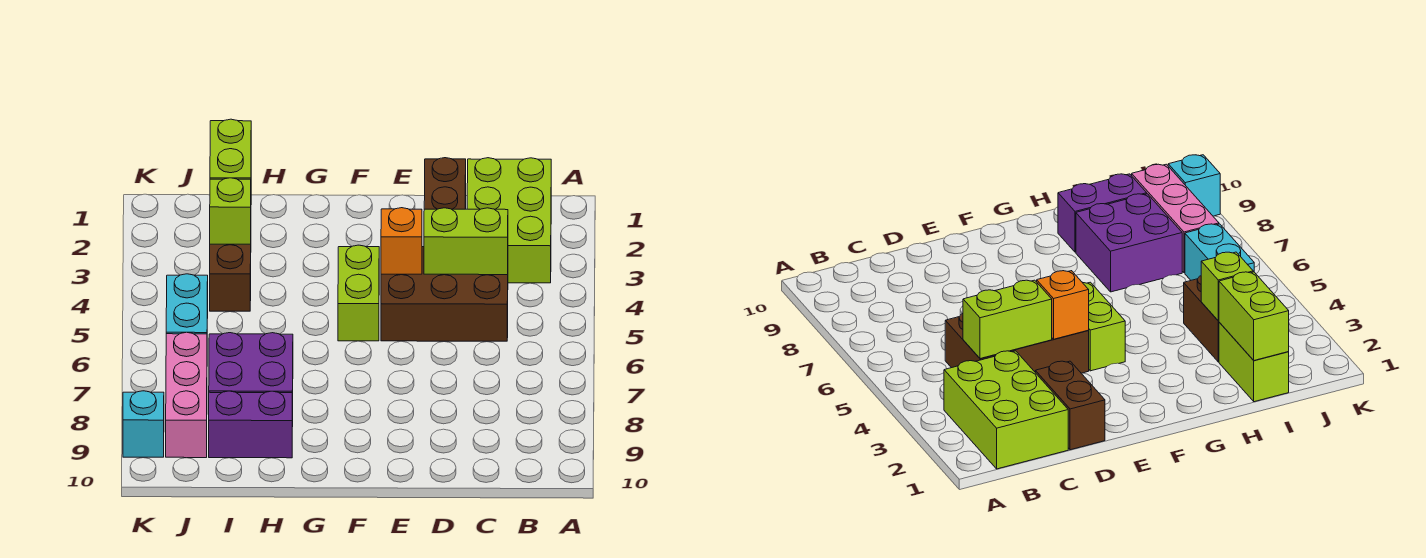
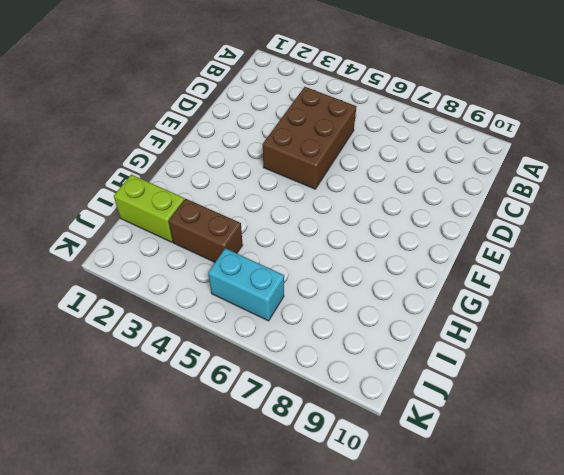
none -> lime brick B1:C3 level 1
none -> brown brick D1:D2 level 1
none -> lime brick F4:F5 level 1

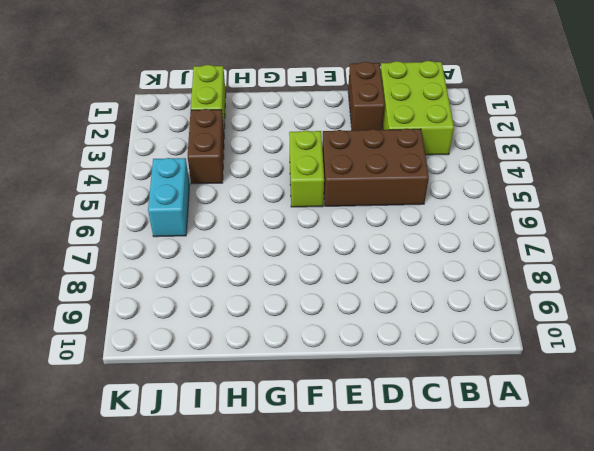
none -> purple brick H7:I8 level 1
none -> purple brick H9:I9 level 1
none -> pink brick J7:J9 level 1

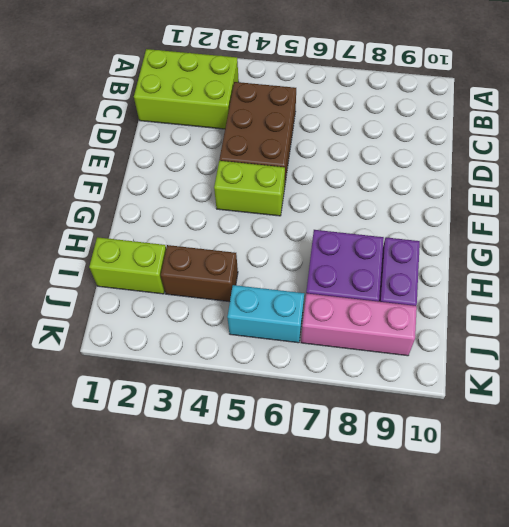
none -> brown brick D1:D2 level 1
none -> cyan brick K9 level 1
none -> lime brick C4:D4 level 2

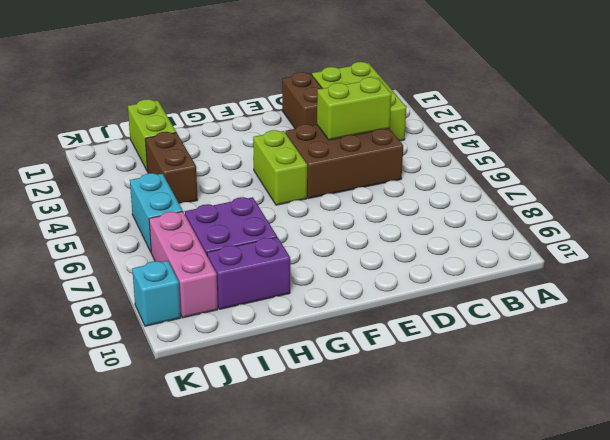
none -> orange brick E4 level 2
none -> lime brick I1:I2 level 2
none -> lime brick I3 level 2

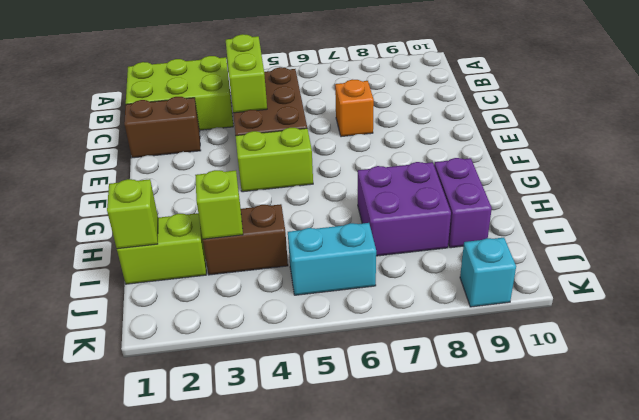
orange brick D7 level 1 -> orange brick E4 level 2
lime brick I1 level 2 -> lime brick I1:I2 level 2
none -> pink brick J7:J9 level 1

